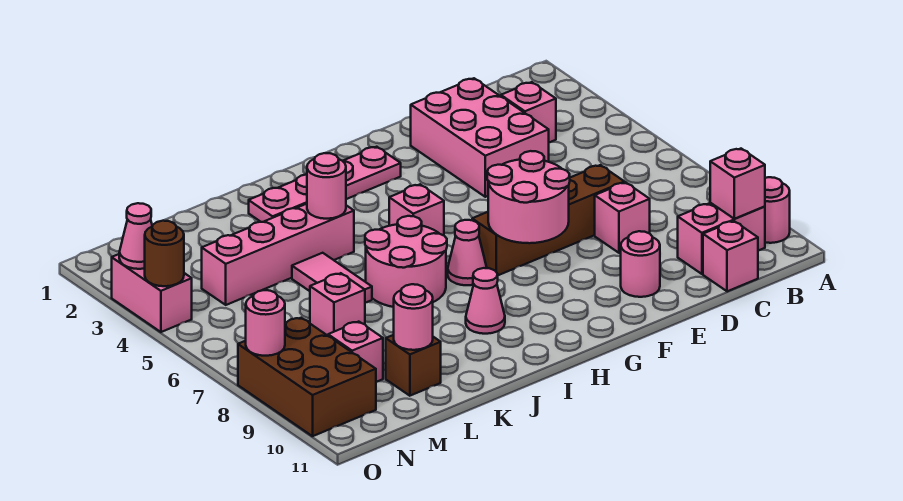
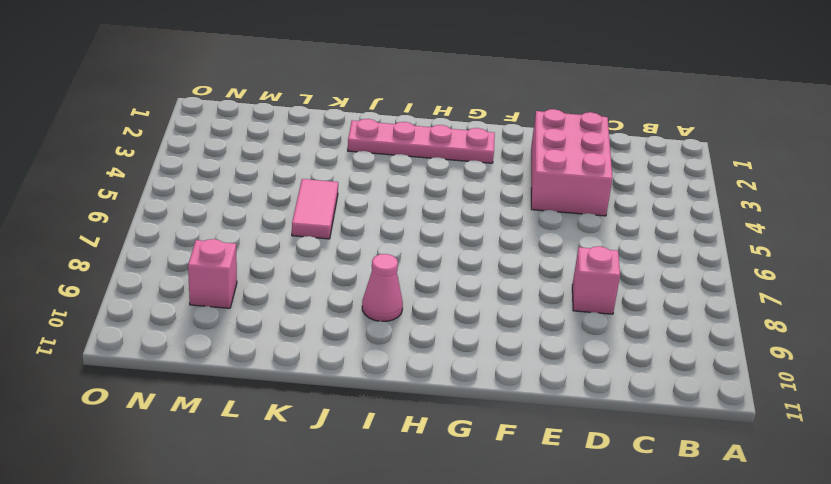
none -> pink round brick A10 level 1
none -> pink brick B10:C10 level 1
none -> pink brick C3 level 1

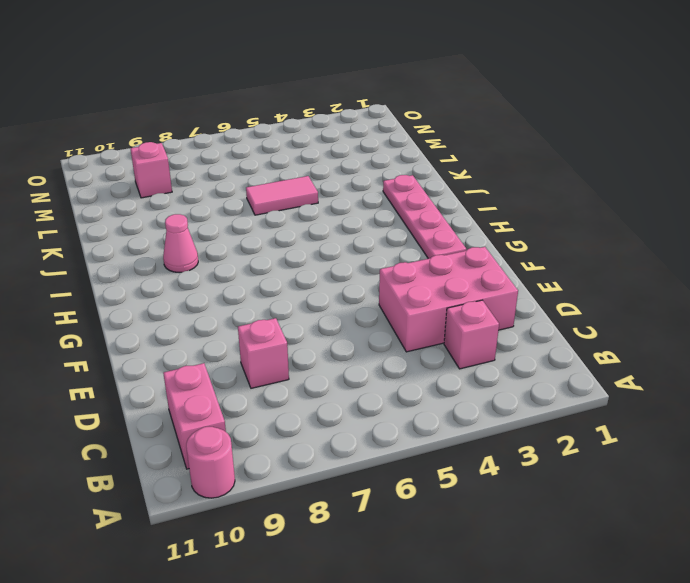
none -> pink brick C11 level 1
none -> brown brick D7:G7 level 1
none -> pink round brick E10 level 1

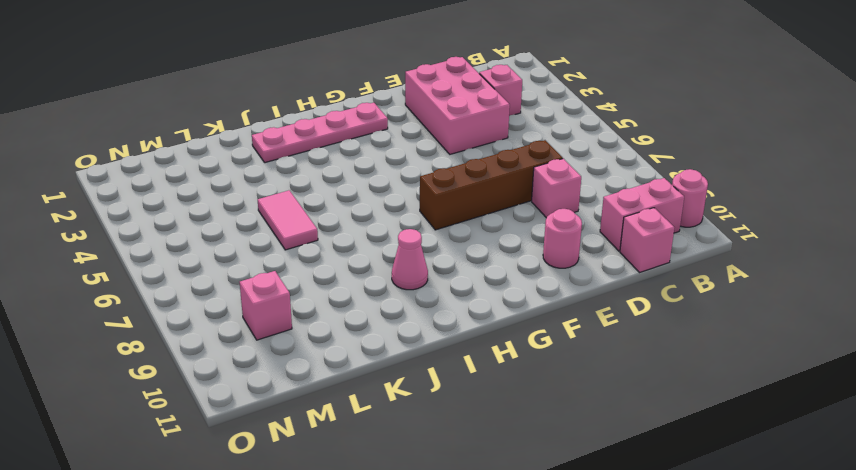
none -> pink brick H5 level 1
none -> pink cone H7 level 1
none -> pink round brick I6:J7 level 1

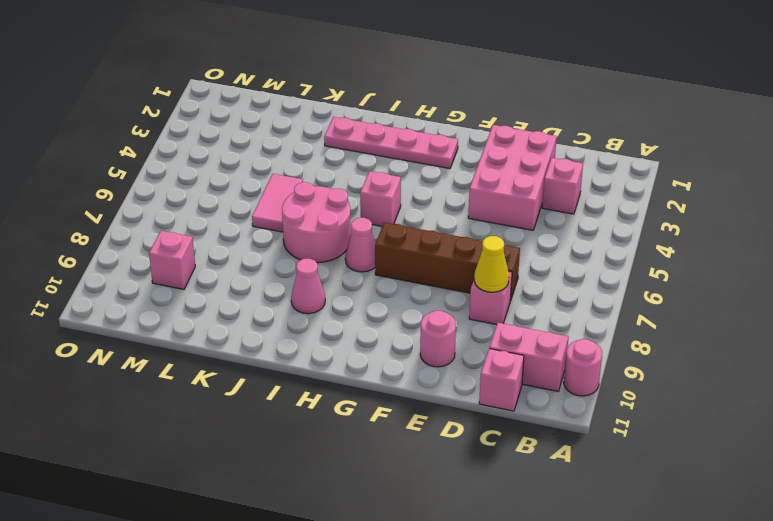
yellow cone D8 level 2 -> none
none -> pink brick J4:M4 level 1
none -> pink brick L7 level 1
none -> brown brick L10 level 1

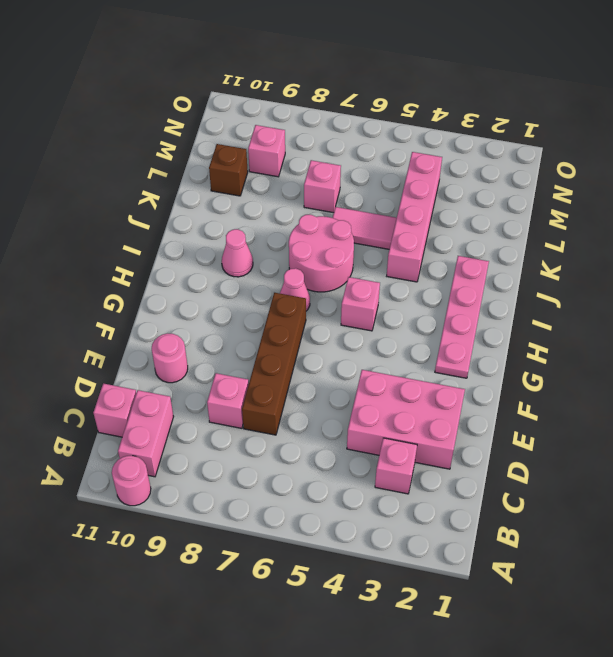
none -> brown brick N8:O10 level 1
none -> pink brick O3:O4 level 1
none -> pink brick B10 level 2

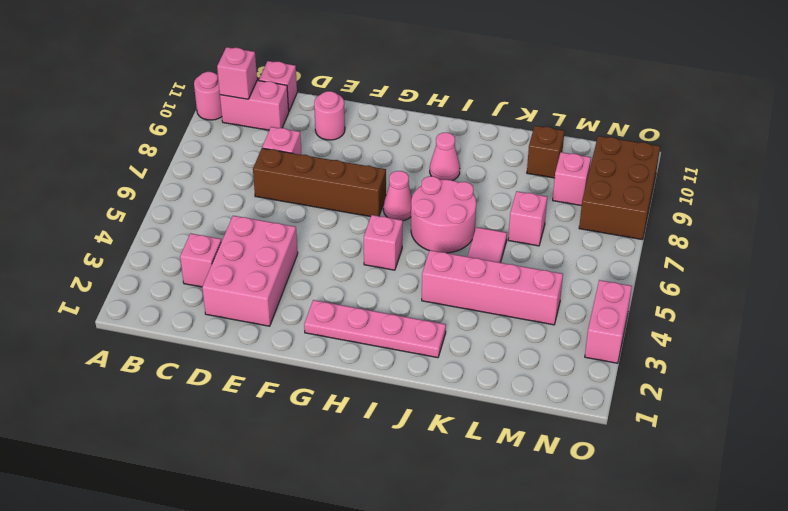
none -> pink round brick F7:G8 level 2
none -> pink round brick J4 level 2
none -> pink round brick L10 level 2

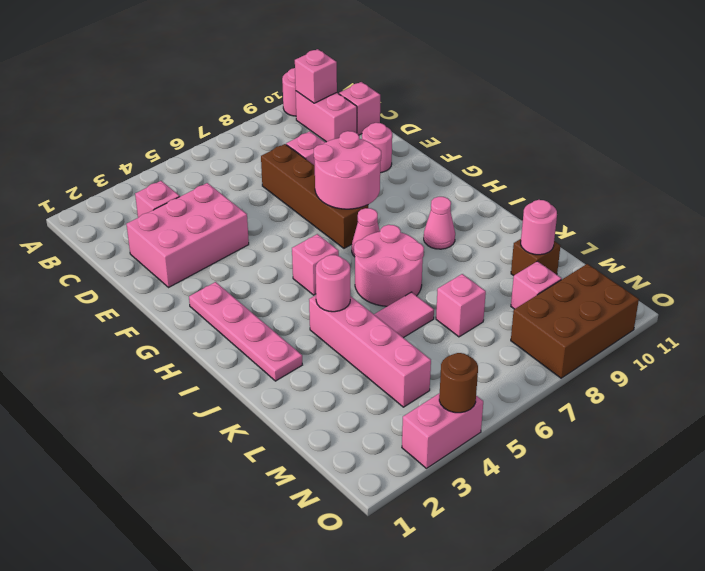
none -> pink cone O3 level 2
none -> pink round brick O8 level 2

